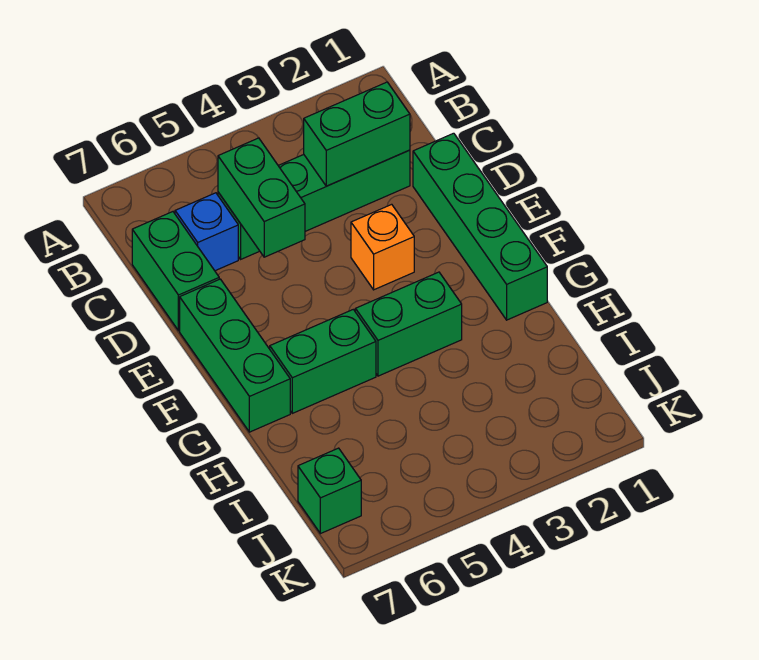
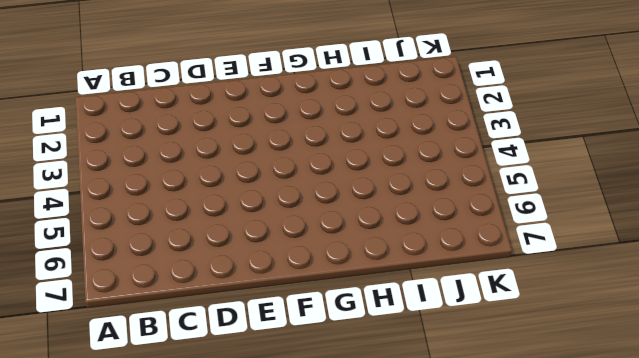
none -> green brick C2:C5 level 1
none -> blue brick C6 level 1

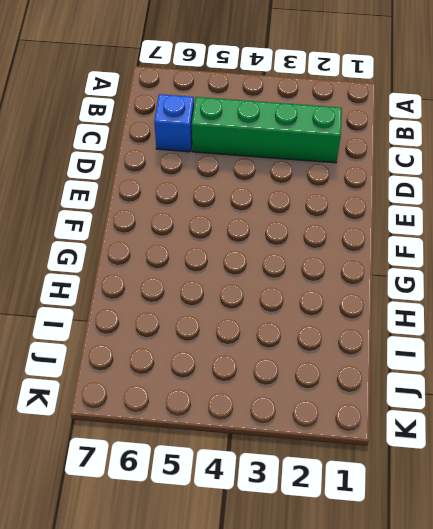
none -> green brick C7:D7 level 1
none -> green brick D1:G1 level 1

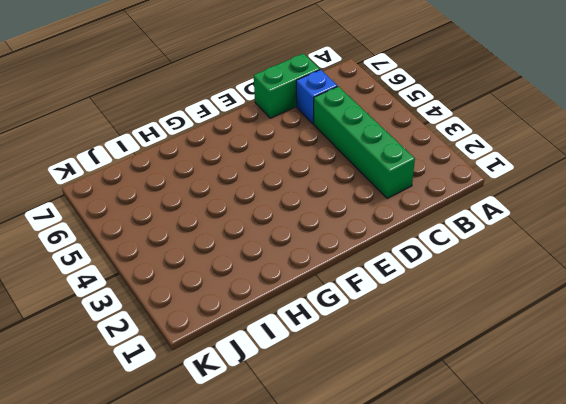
none -> green brick D1:G1 level 1
none -> orange brick E3 level 1

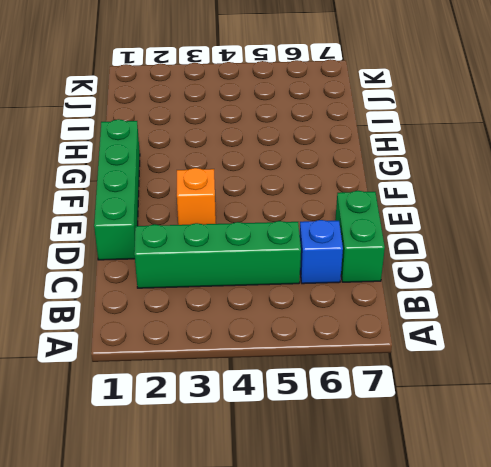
none -> green brick E7:G7 level 1
none -> green brick G3:G4 level 1

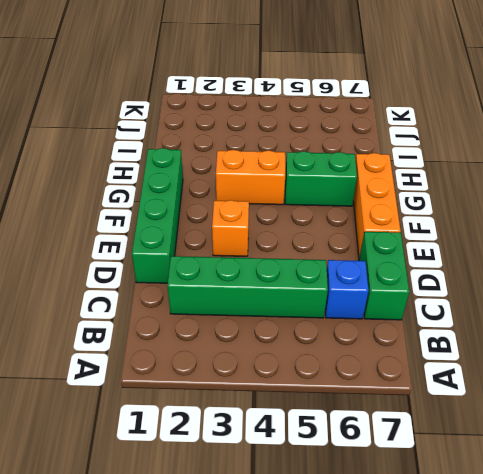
orange brick E7:G7 level 1 -> green brick E7:G7 level 1
orange brick G3:G4 level 1 -> green brick G3:G4 level 1
none -> green brick J7 level 1
none -> green brick C2:C3 level 2

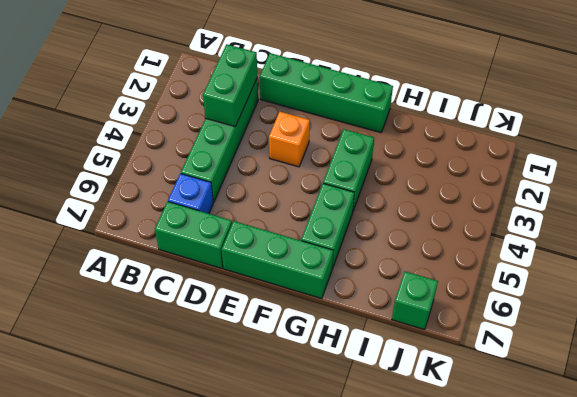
none -> green brick C5:D5 level 2

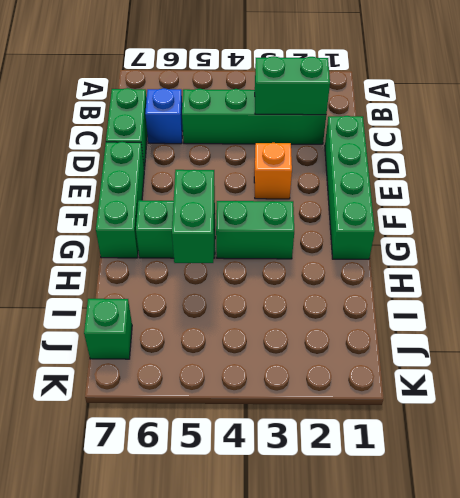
green brick G5:H5 level 2 -> green brick C5:D5 level 2

